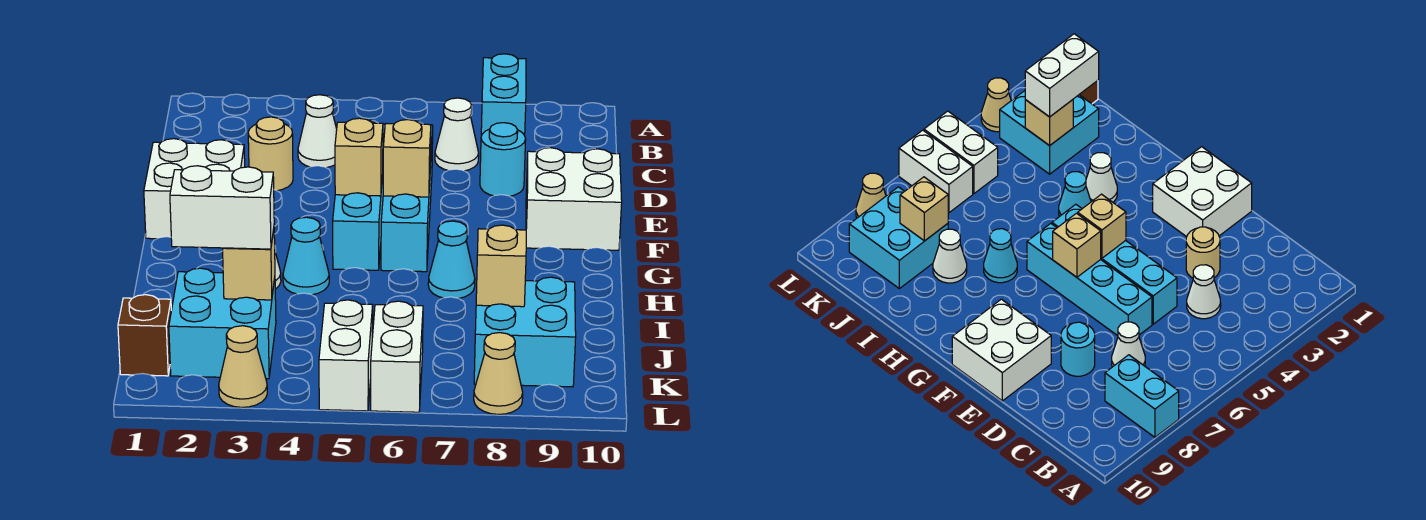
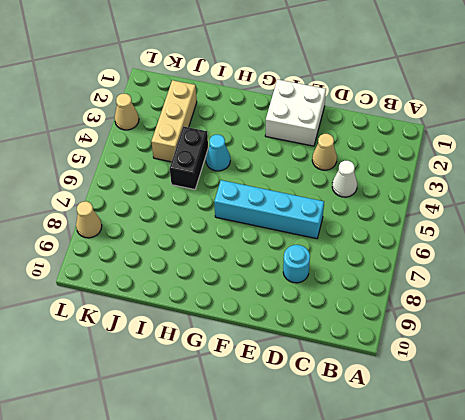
tan cone D3 level 1 -> tan round brick D3 level 1
black brick I4:I5 level 1 -> none
tan brick J2:J4 level 1 -> cyan brick J2:K3 level 1
none -> cyan brick A8:B8 level 1
none -> white cone C7 level 1
none -> cyan brick D5:G5 level 1

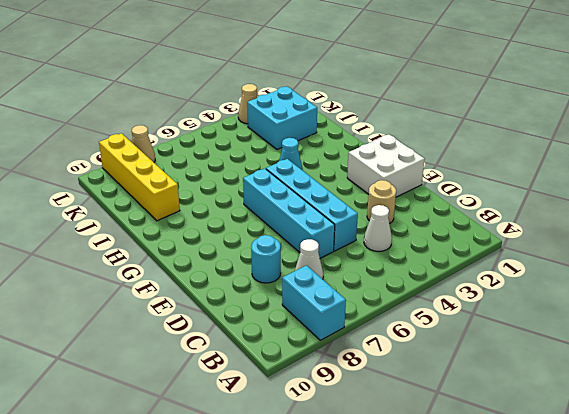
yellow brick I9:L9 level 1 -> cyan brick J8:K9 level 1
none -> white brick E9:F10 level 1
none -> white cone H3 level 1
none -> cyan cone H7 level 1

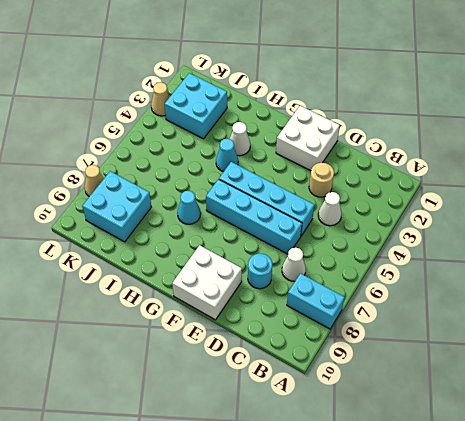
none -> white cone I8 level 1
none -> brown brick K1 level 1
none -> white brick K5:L5 level 1

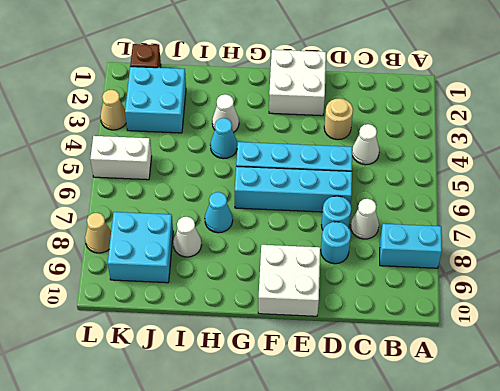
cyan round brick D7 level 1 -> none
none -> white brick K6:L6 level 1
none -> tan brick F5 level 2
none -> tan brick F6 level 2

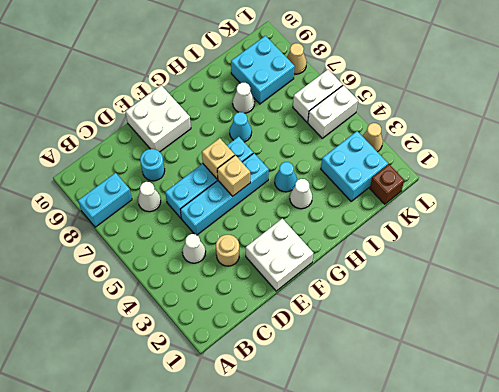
none -> tan brick J3 level 2
none -> tan brick J8 level 2
none -> white brick J2:J3 level 3

